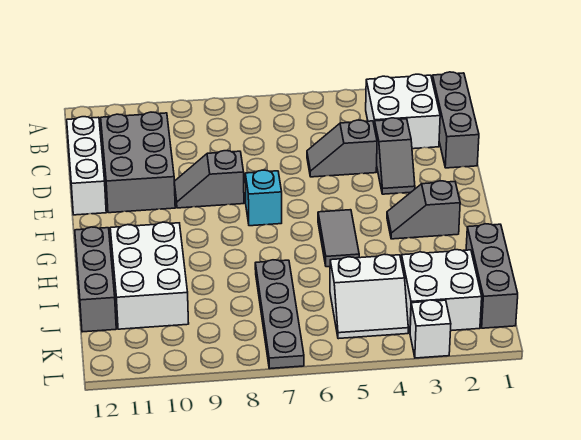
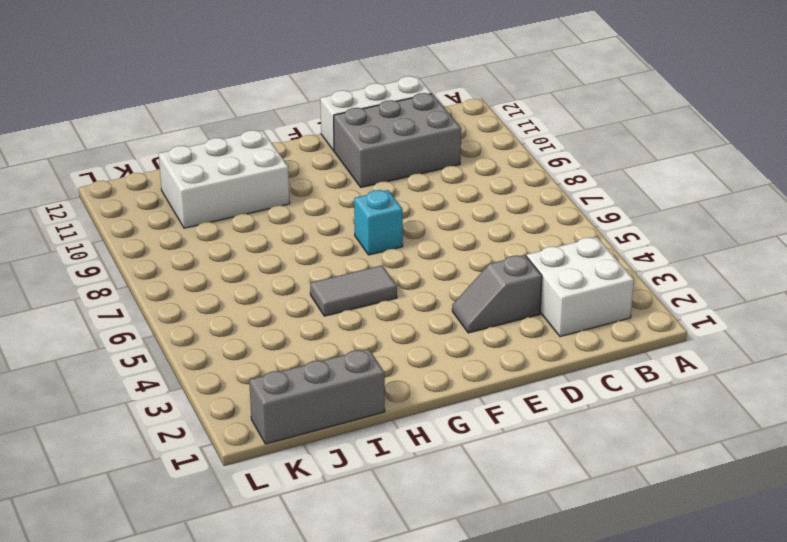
none -> grey brick B1:D1 level 1
none -> grey slope D4:D5 level 1 top 4
none -> grey slope E8:E9 level 1 top 8

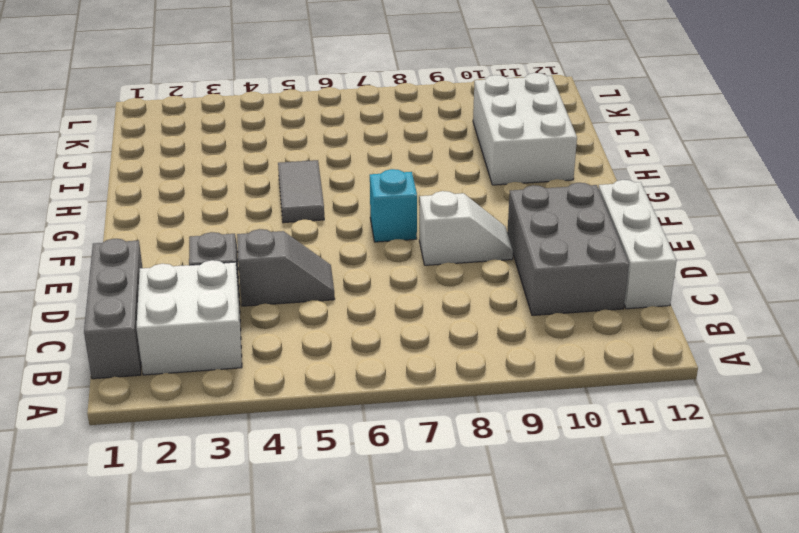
white slope E8:E9 level 1 top 8 -> grey slope E8:E9 level 1 top 8
none -> grey slope G2:G3 level 1 top 2
none -> grey brick H12:J12 level 1
none -> grey brick I1:K1 level 1

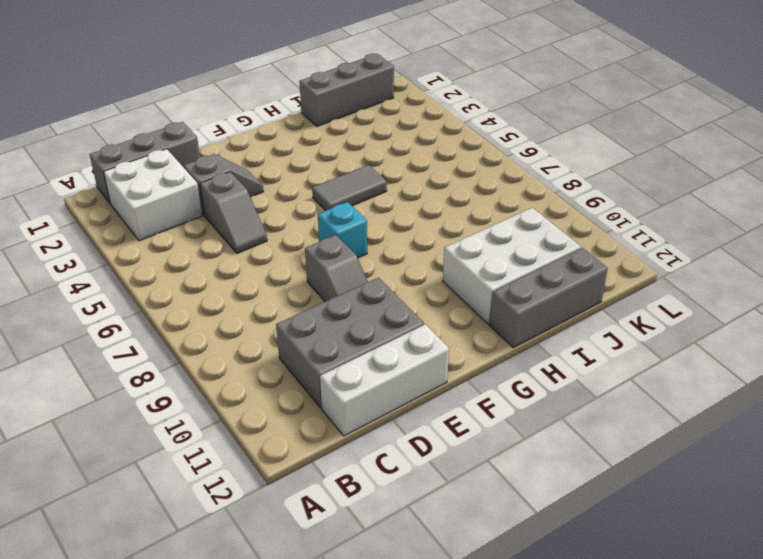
none -> grey slope G2:G3 level 1 top 2
none -> grey plate I7:L7 level 1
none -> white brick J2:K3 level 1

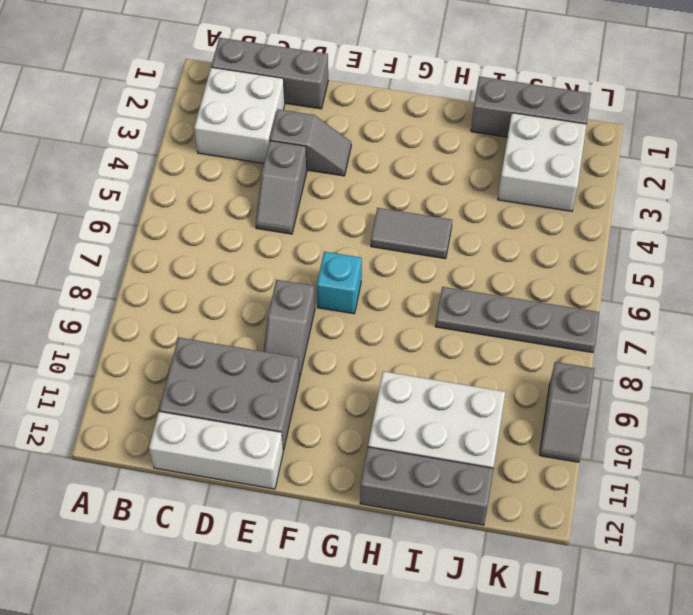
grey slope L9:L10 level 1 top 9 -> grey slope G2:G3 level 1 top 2
none -> white slope J4:K5 level 1 top J
none -> white brick L3 level 1

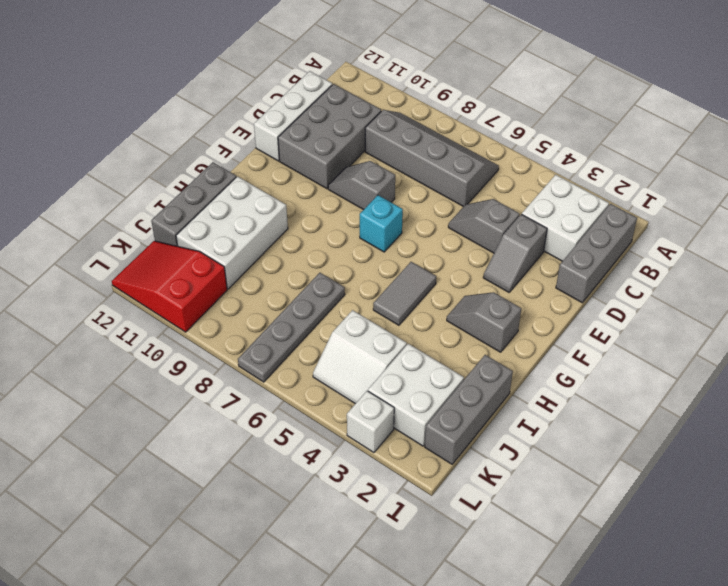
grey slope B6:C9 level 1 top C -> none
red slope K10:L12 level 1 top 10 -> none

